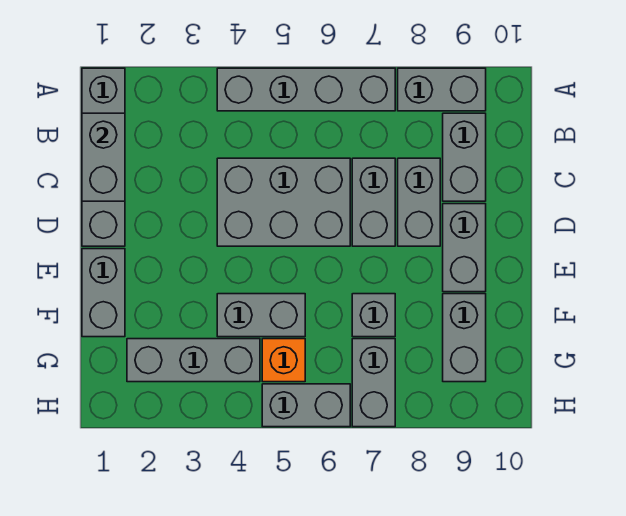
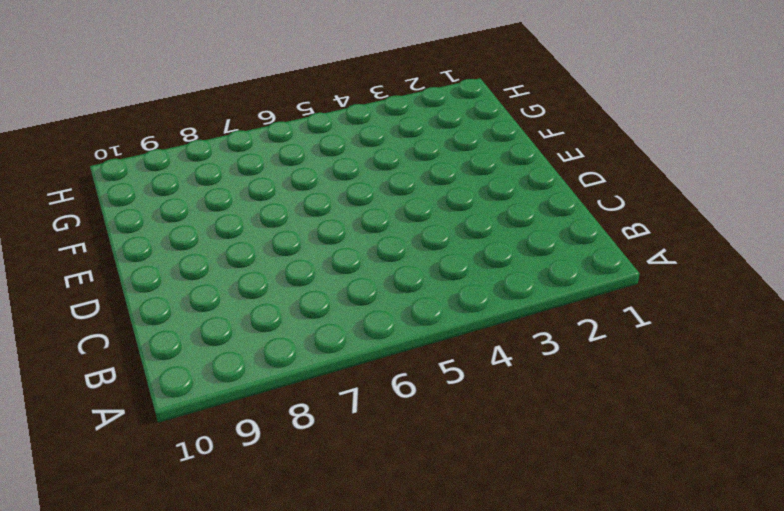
none -> grey brick A1:D1 level 1
none -> grey brick A4:A7 level 1
none -> grey brick A8:A9 level 1

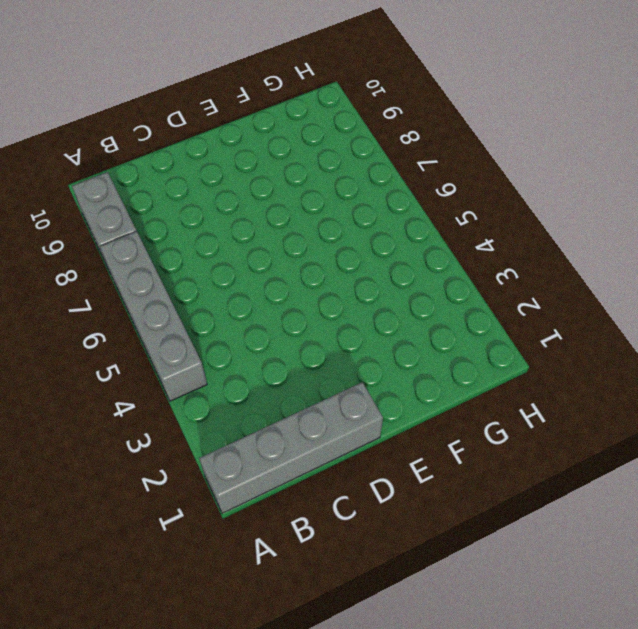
none -> grey brick B9:C9 level 1
none -> grey brick C4:D6 level 1
none -> grey brick C7:D7 level 1

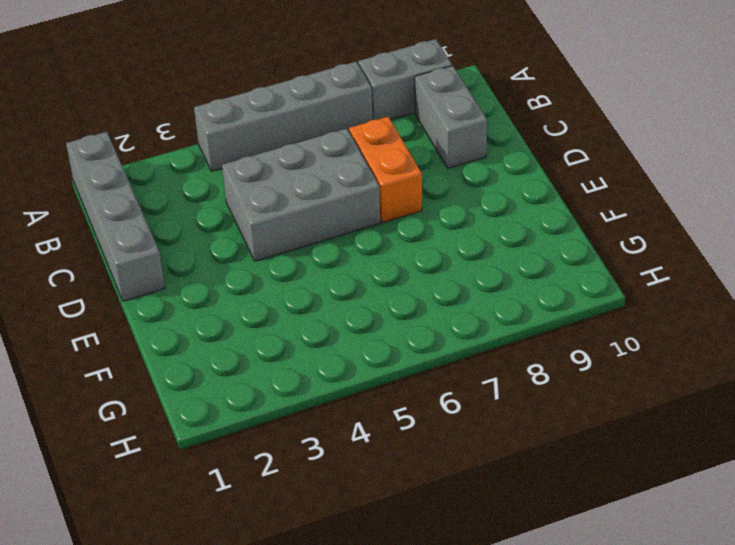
orange brick C7:D7 level 1 -> grey brick C7:D7 level 1
none -> grey brick C8:D8 level 1
none -> grey brick D9:E9 level 1
none -> grey brick E1:F1 level 1

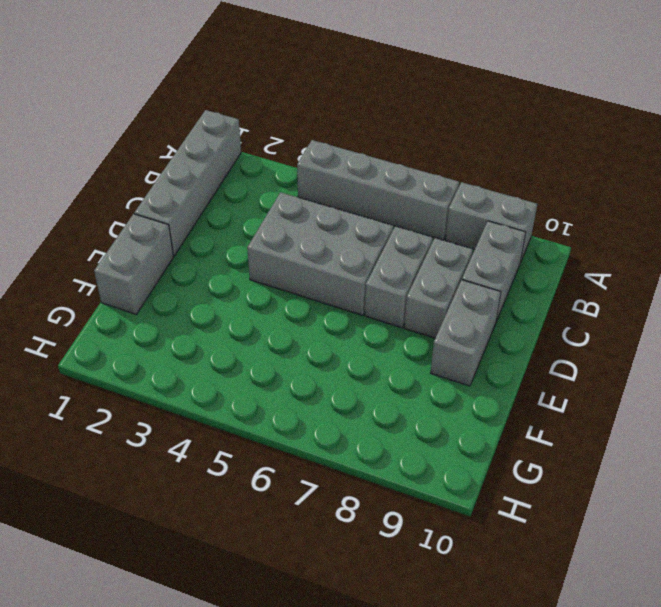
none -> grey brick F4:F5 level 1
none -> grey brick F7 level 1
none -> grey brick F9:G9 level 1

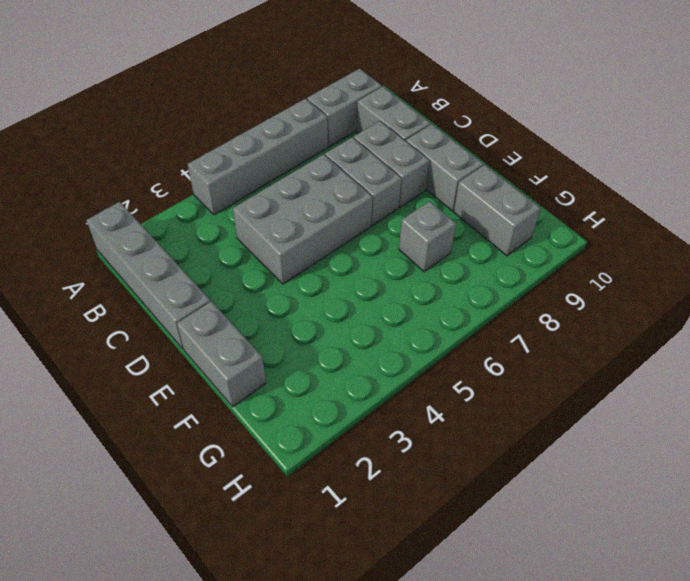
none -> grey brick F4:F5 level 1
none -> grey brick G2:G4 level 1
none -> orange brick G5 level 1

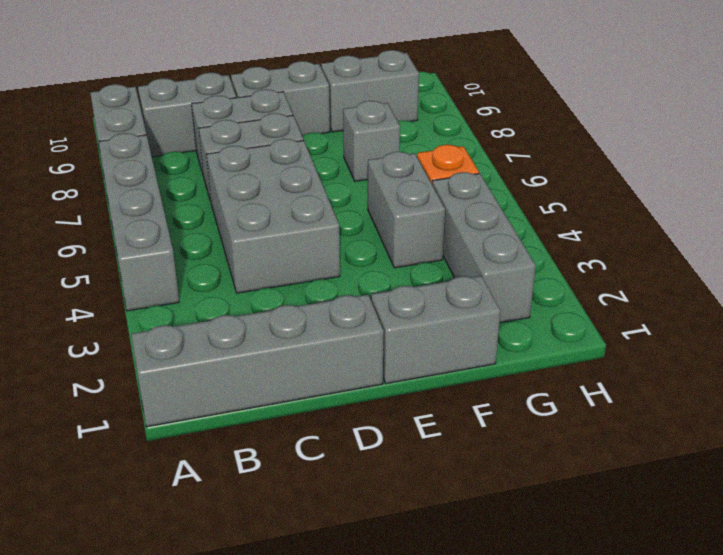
none -> grey brick G7:H7 level 1
none -> grey brick H5:H6 level 1
none -> grey brick B1:C1 level 2

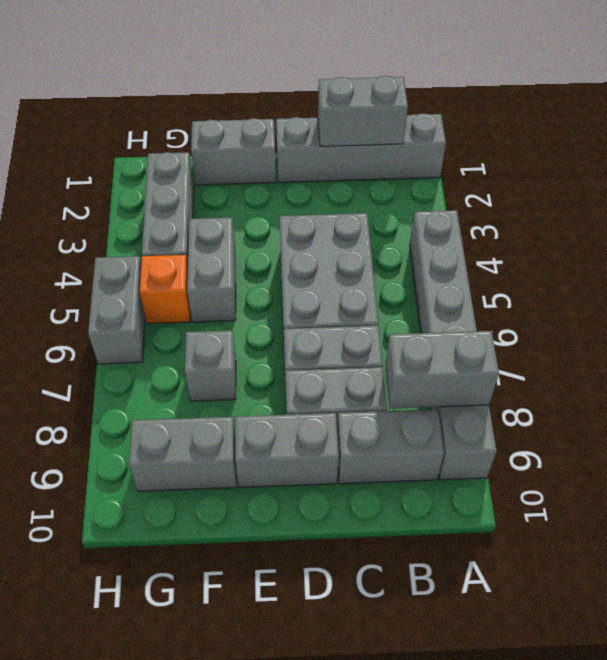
grey brick A8:B8 level 2 -> grey brick G7:H7 level 1

